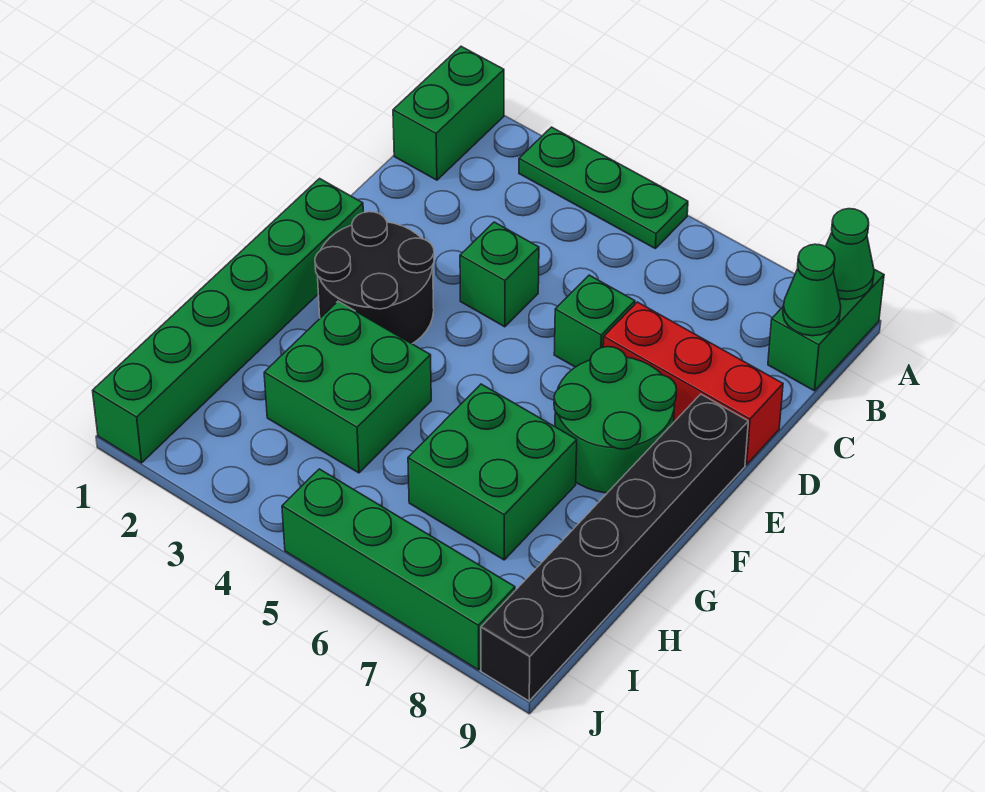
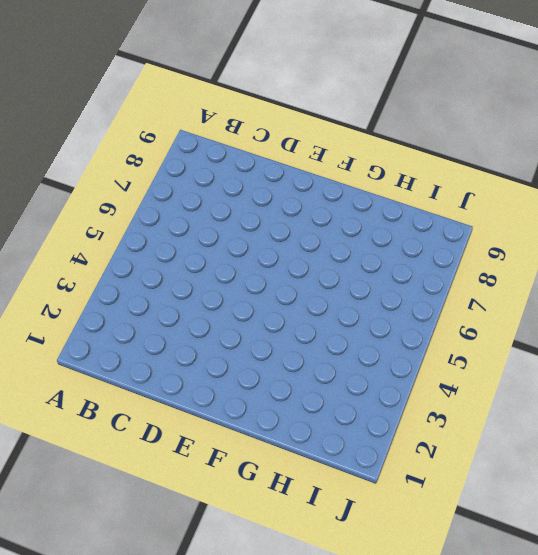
none -> green brick A1:B1 level 1
none -> green plate A3:A5 level 1
none -> green brick A9:B9 level 1

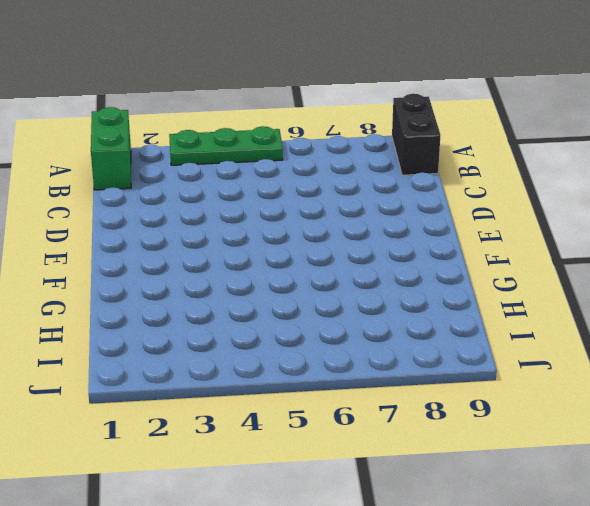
black brick A9:B9 level 1 -> green brick A9:B9 level 1
none -> green brick D4 level 1
none -> green brick D6 level 1
none -> red brick D7:D9 level 1

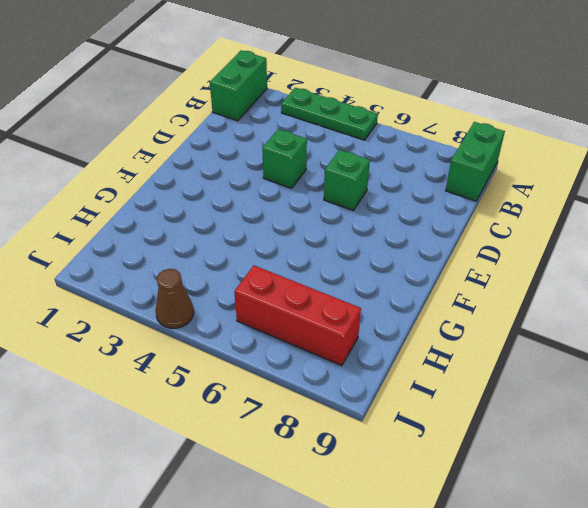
red brick I6:I8 level 1 -> red brick D7:D9 level 1
brown cone J4 level 1 -> none
none -> green brick E1:J1 level 1
none -> black round brick E2:F3 level 1
none -> green round brick E7:F8 level 1

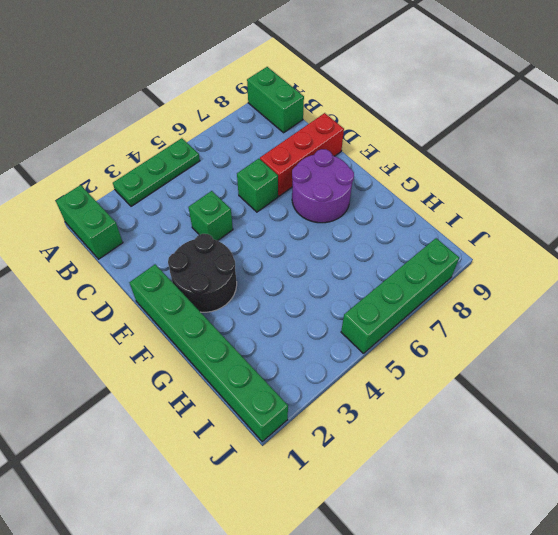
purple round brick E7:F8 level 1 -> green round brick E7:F8 level 1
none -> black brick E9:J9 level 1
none -> green brick G3:H4 level 1
none -> green brick G6:H7 level 1

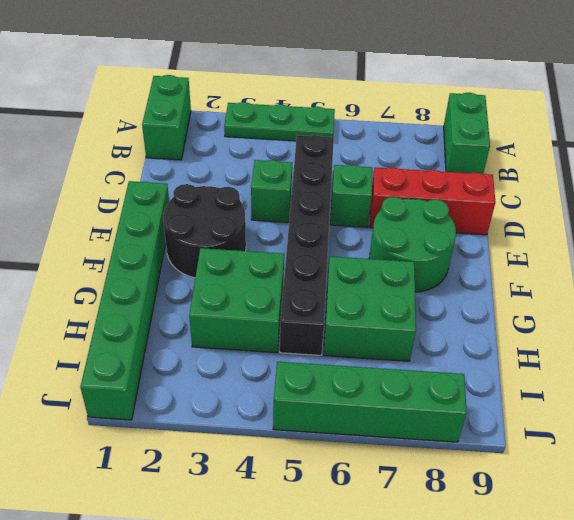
black brick C5:H5 level 1 -> black brick E9:J9 level 1
none -> green cone A9 level 2
none -> green cone B9 level 2

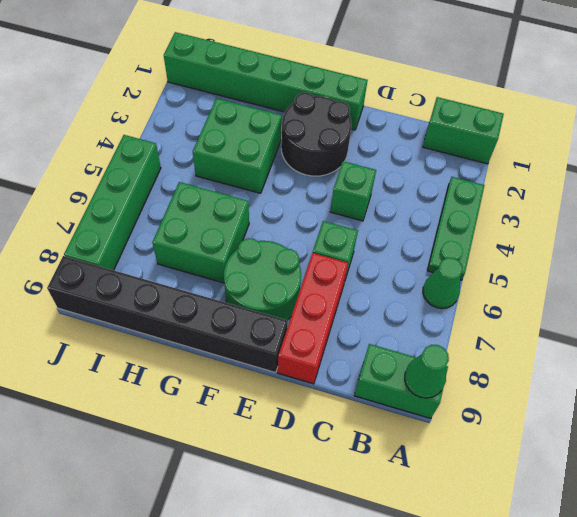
green cone A6 level 1 -> green cone B9 level 2

